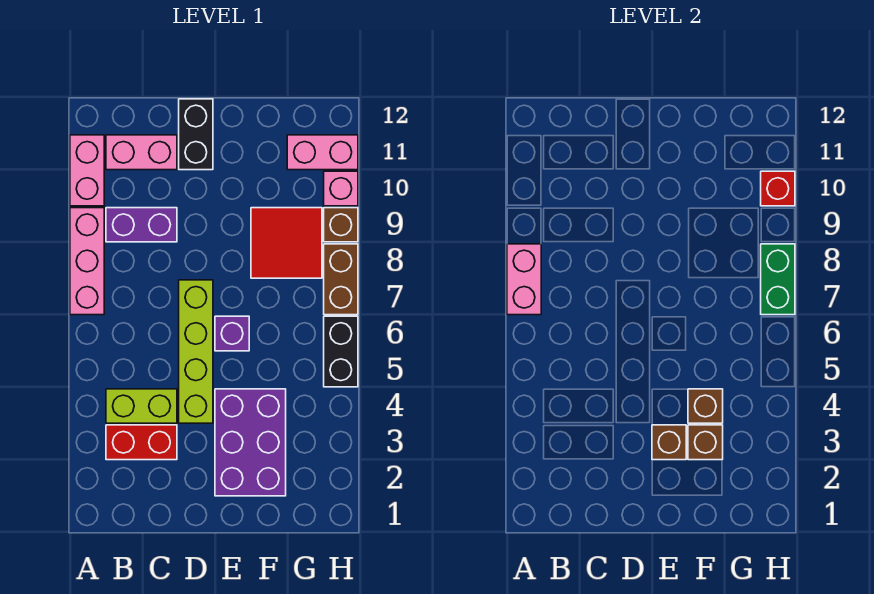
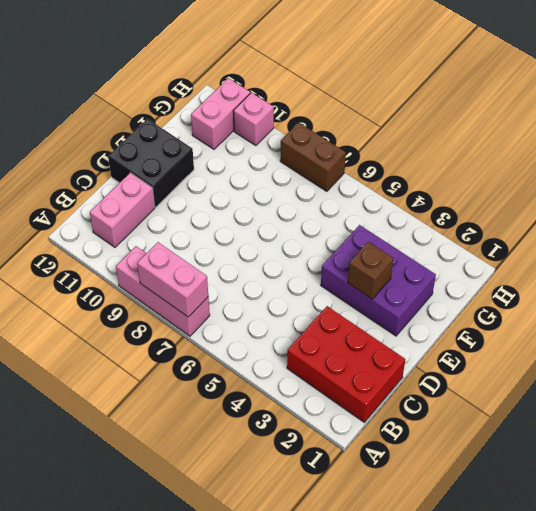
red brick B1:C3 level 1 -> red brick B3:C3 level 1
black brick D11:E12 level 1 -> black brick D11:D12 level 1
none -> pink brick A10:A11 level 1
none -> lime brick B4:C4 level 1
none -> purple brick B9:C9 level 1

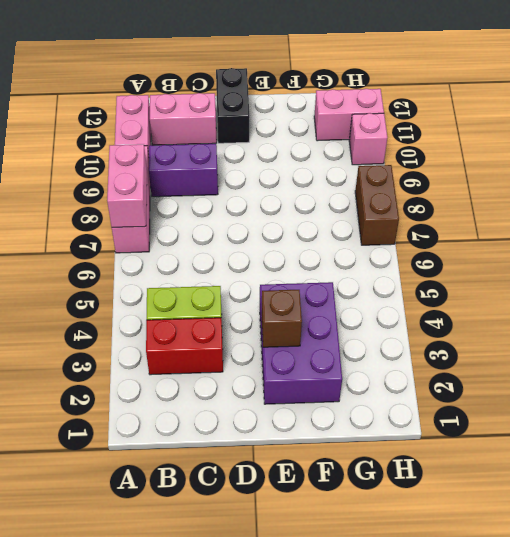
none -> lime brick D4:D7 level 1
none -> purple brick E6 level 1
none -> red tile F8:G9 level 1

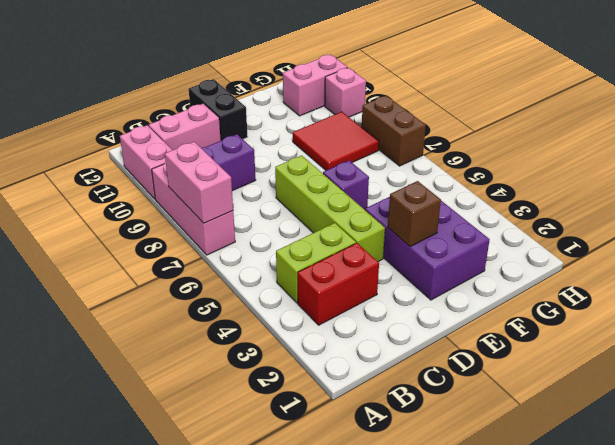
none -> black brick H5:H6 level 1
none -> brown brick H9 level 1
none -> brown brick F3 level 2

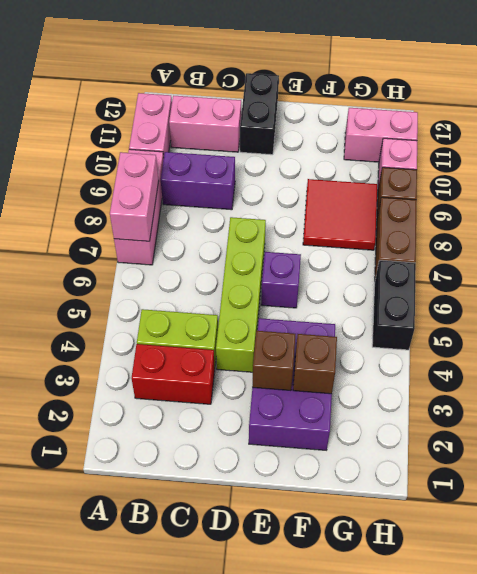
none -> brown brick F4 level 2
none -> green brick H7:H8 level 2
none -> red brick H10 level 2

